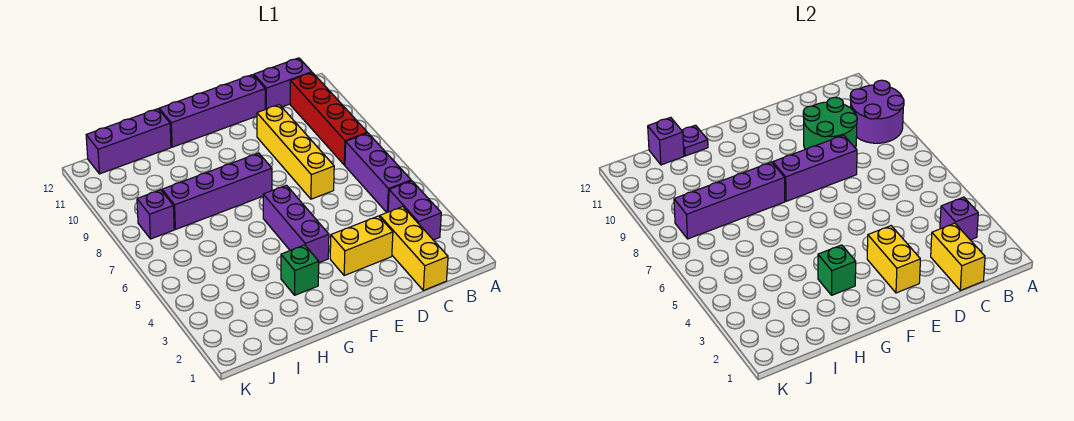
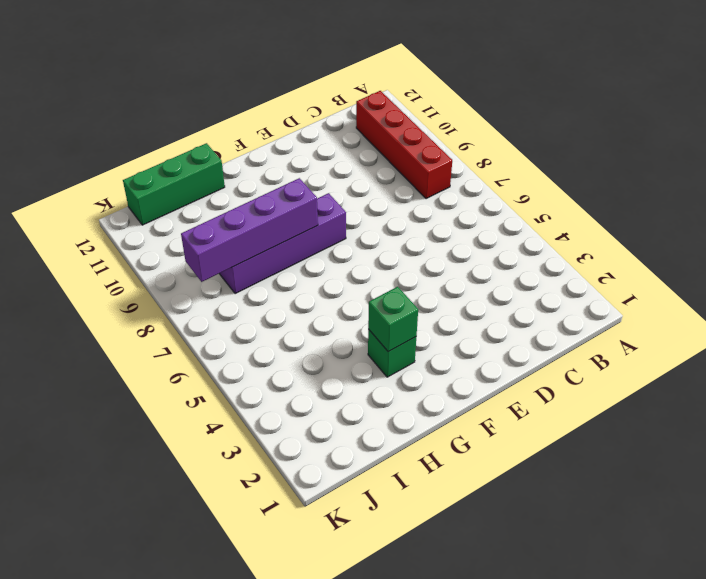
green brick H12:J12 level 1 -> purple brick H12:J12 level 1
none -> purple brick B3:B4 level 1
none -> purple brick B5:B7 level 1
none -> purple brick B12:C12 level 1

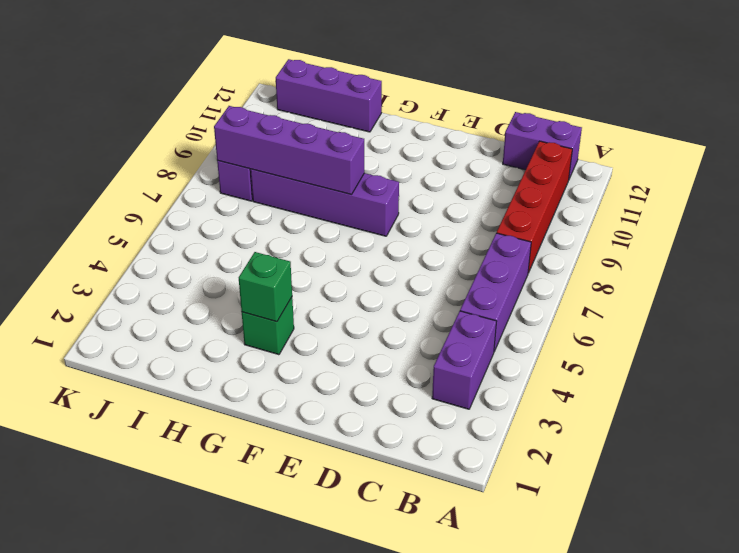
none -> yellow brick C1:C3 level 1
none -> yellow brick D3:E3 level 1
none -> yellow brick D7:D10 level 1

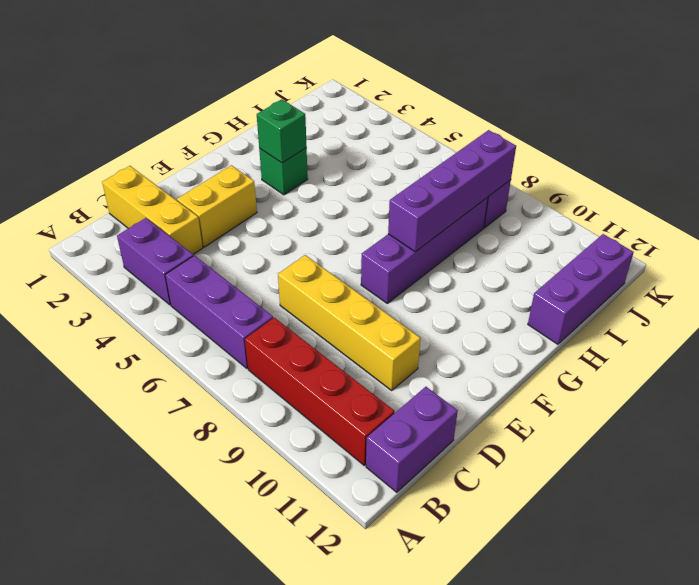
none -> purple brick D12:G12 level 1
none -> purple brick F4:F6 level 1
none -> purple round brick A9:B10 level 2

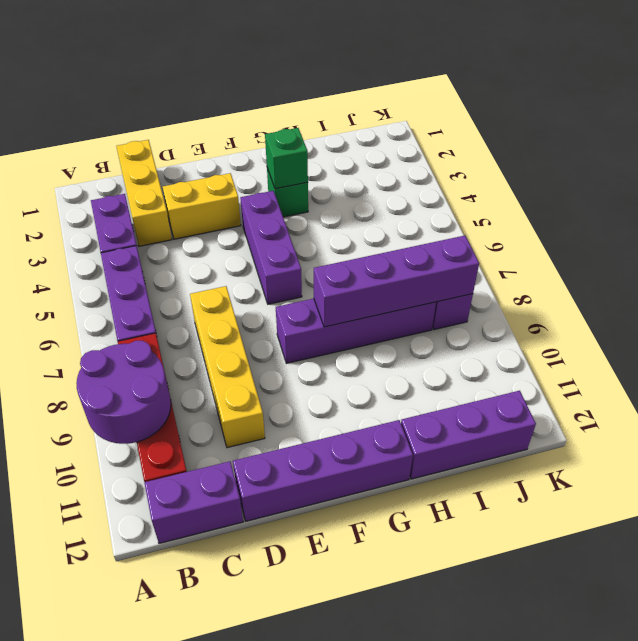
none -> purple brick B3 level 2
none -> yellow brick C1:C2 level 2
none -> green round brick C9:D10 level 2

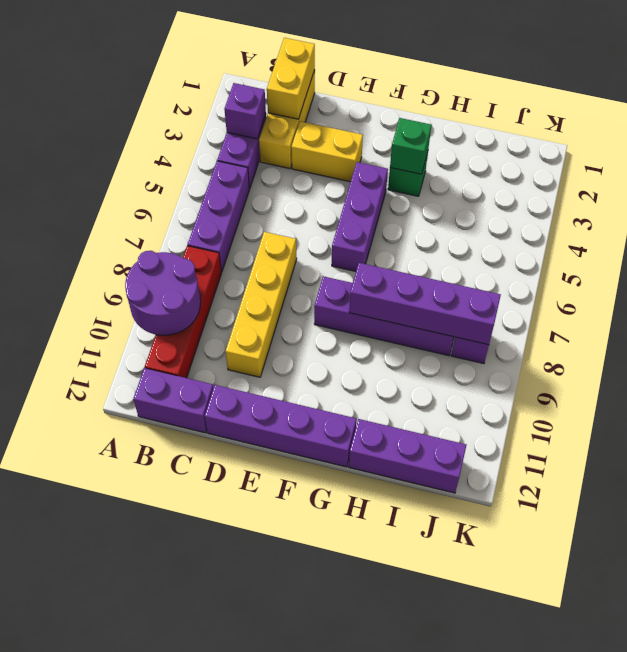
none -> green round brick C9:D10 level 2
none -> purple brick D8:F8 level 2
none -> yellow brick E2:E3 level 2

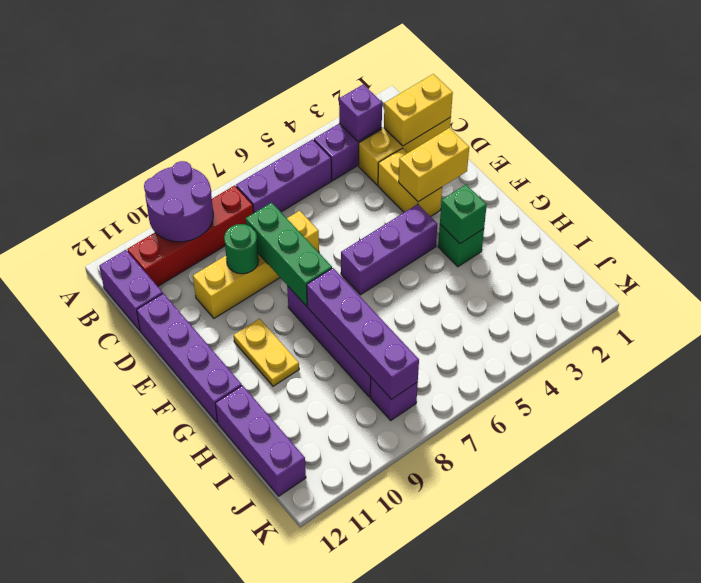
green brick D8:F8 level 2 -> purple brick D8:F8 level 2
green round brick D9 level 2 -> green round brick C9:D10 level 2
yellow plate F10:G10 level 1 -> none
none -> purple plate H12 level 2
none -> purple brick I12 level 2

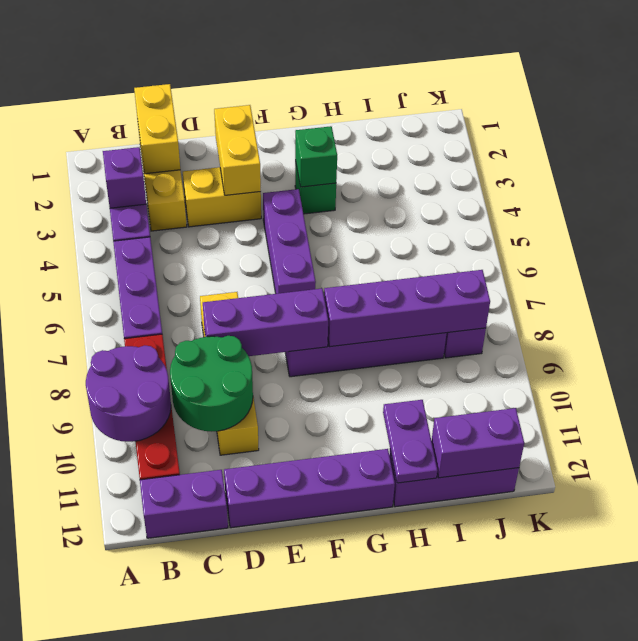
purple plate H11:H12 level 2 -> purple plate H12 level 2
purple brick I12:J12 level 2 -> purple brick I12 level 2

